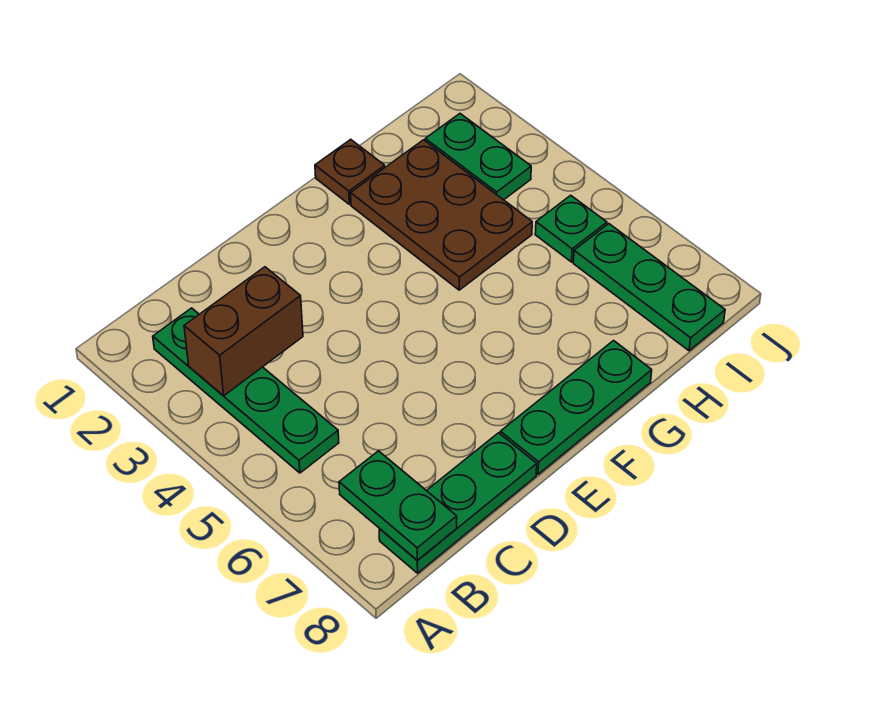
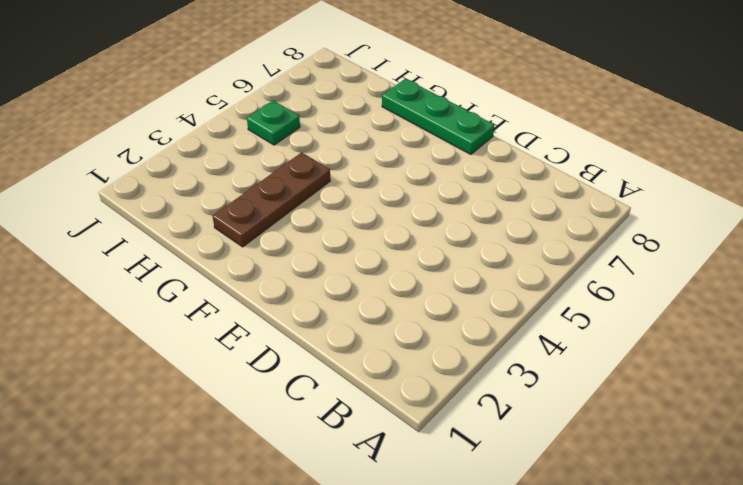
brown plate G2:G4 level 1 -> brown plate G2:H4 level 1
none -> green plate B2:B5 level 1
none -> green plate B8:D8 level 1

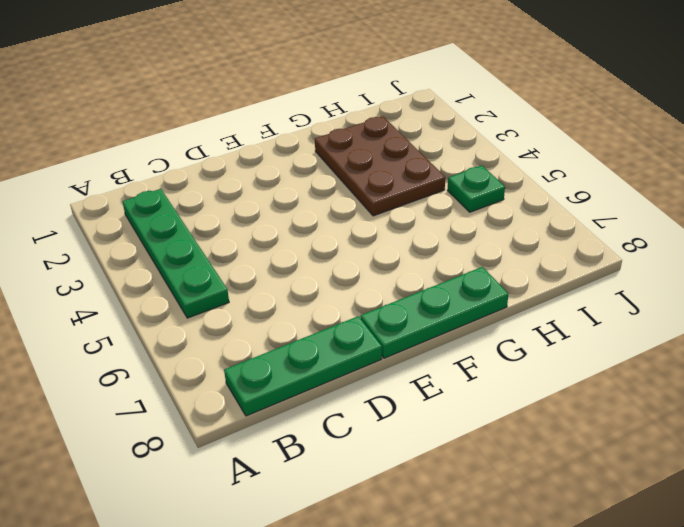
none -> brown plate G1 level 1
none -> green plate I2:I3 level 1

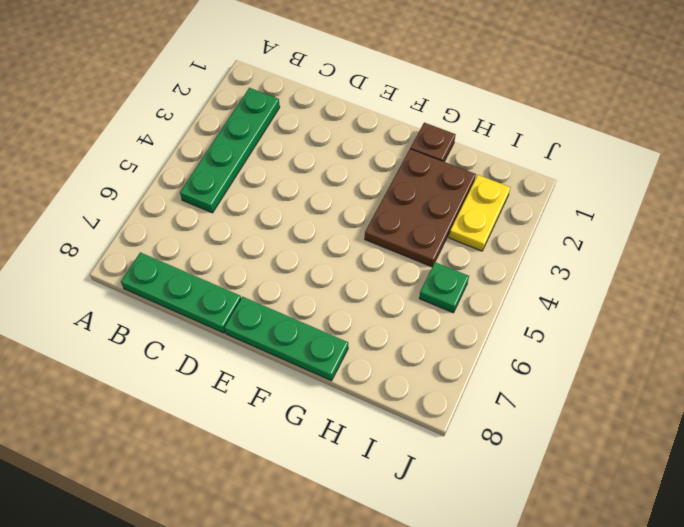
yellow plate I2:I3 level 1 -> green plate I2:I3 level 1
none -> green plate I6:I8 level 1
none -> brown brick B3:C3 level 2

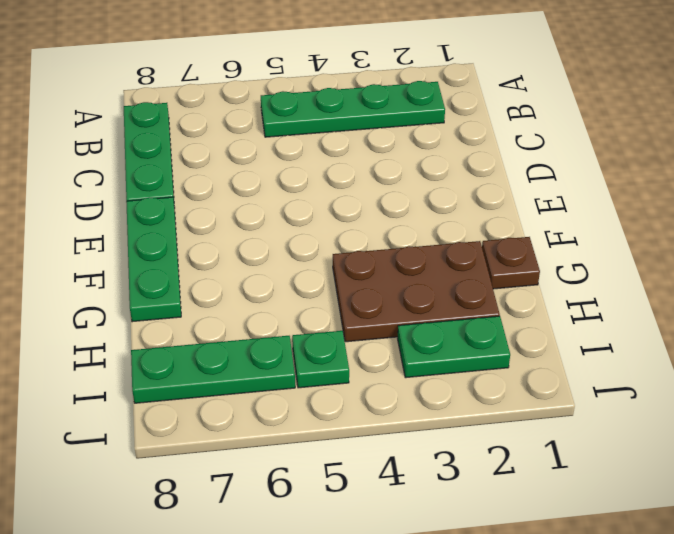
none -> brown brick B3:C3 level 2
none -> green plate B7:B8 level 2

